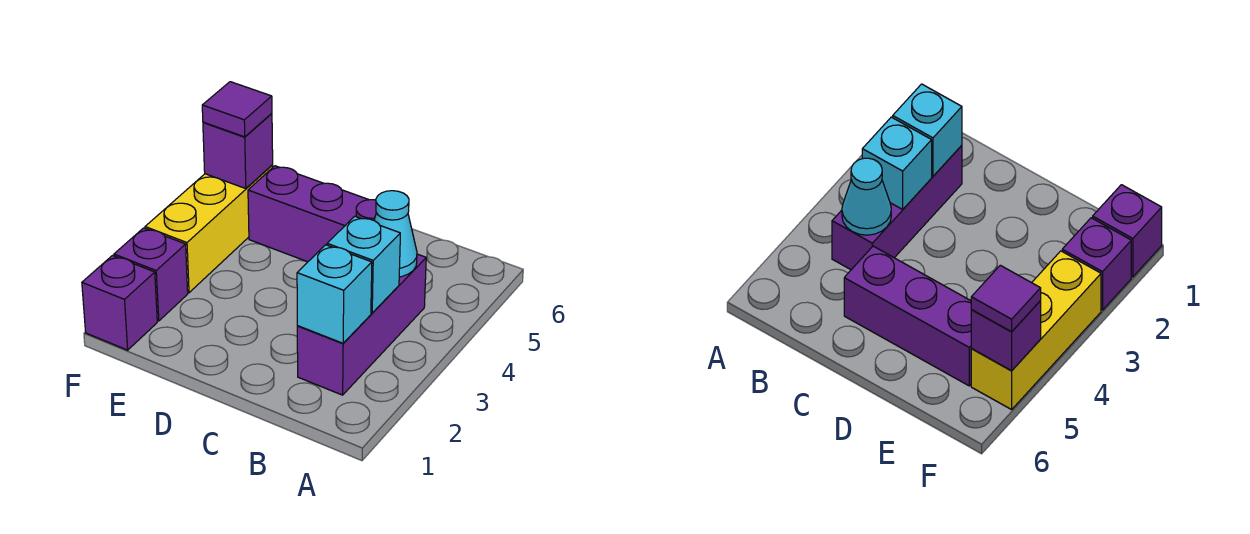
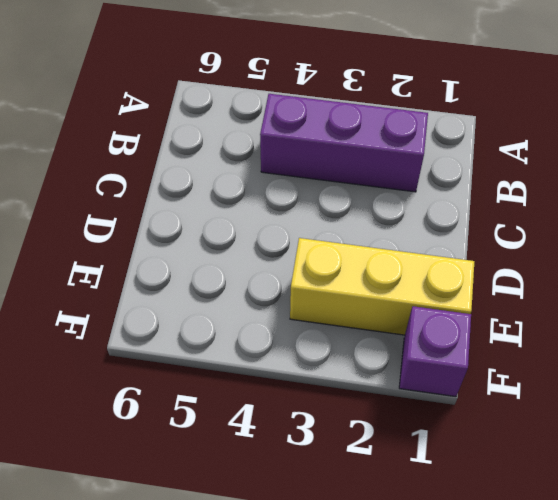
yellow brick E1:E3 level 1 -> yellow brick F3:F5 level 1
none -> purple brick C5:E5 level 1
none -> purple brick F2 level 1

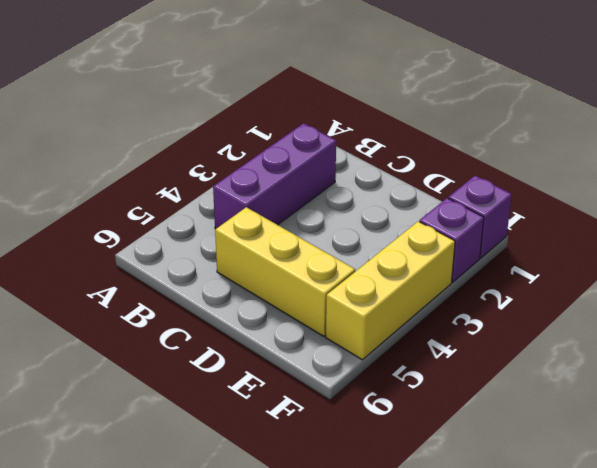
yellow brick C5:E5 level 1 -> purple brick C5:E5 level 1
none -> cyan brick B2 level 2
none -> cyan brick B3 level 2

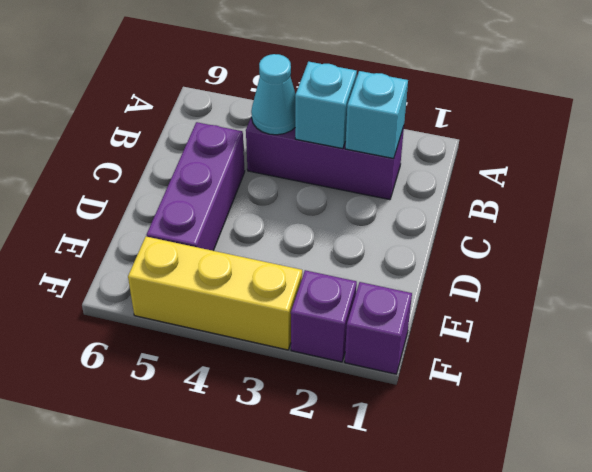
none -> purple brick F5 level 2
none -> purple tile F5 level 3

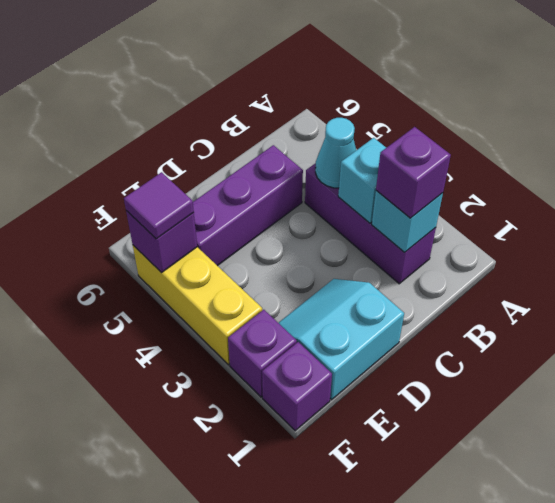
purple brick B2 level 3 -> none
cyan slope D1:E2 level 1 top 1 -> none

